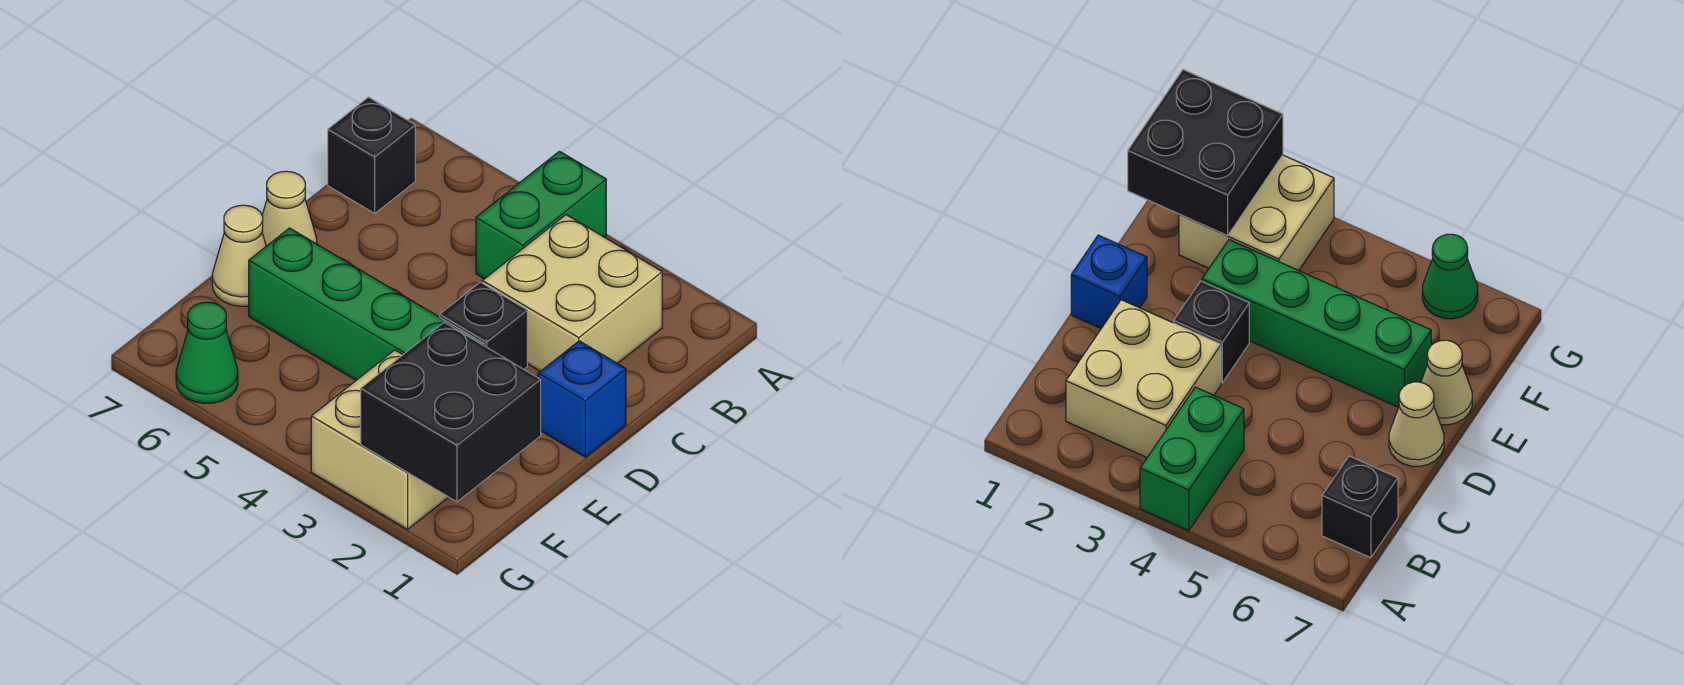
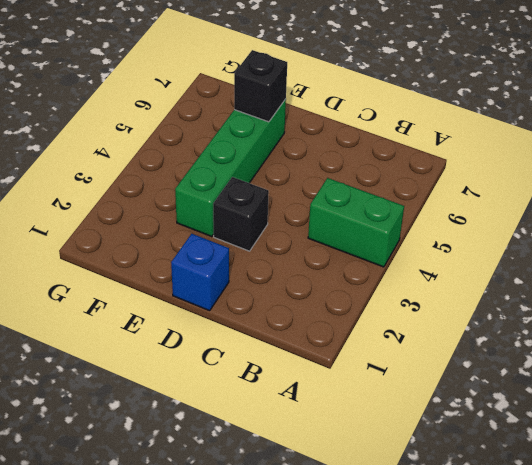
black brick E6 level 2 -> black brick B7 level 1
none -> tan brick B2:C3 level 1
none -> tan cone D7 level 1

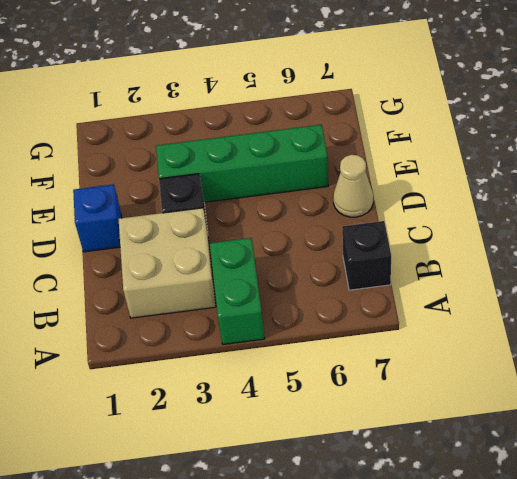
none -> tan cone E7 level 1
none -> tan brick F2:G3 level 1

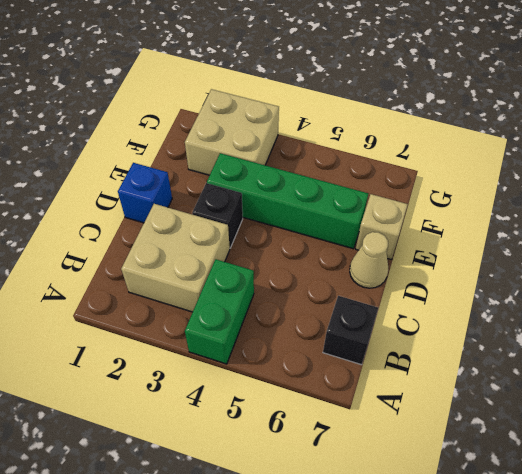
tan brick E7 level 1 -> tan cone E7 level 1
none -> green cone G6 level 1
none -> black brick F1:G2 level 2

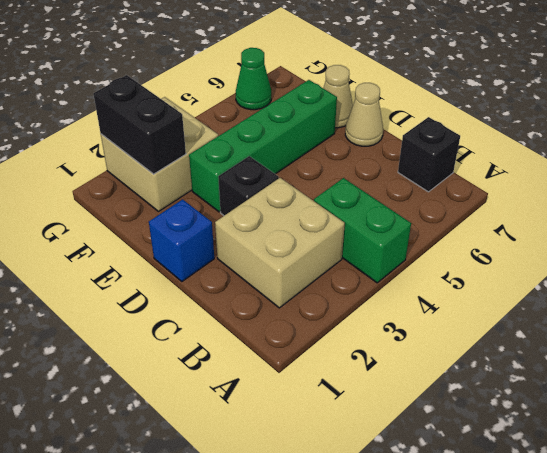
black brick F2:G2 level 2 -> black brick F1:G2 level 2

